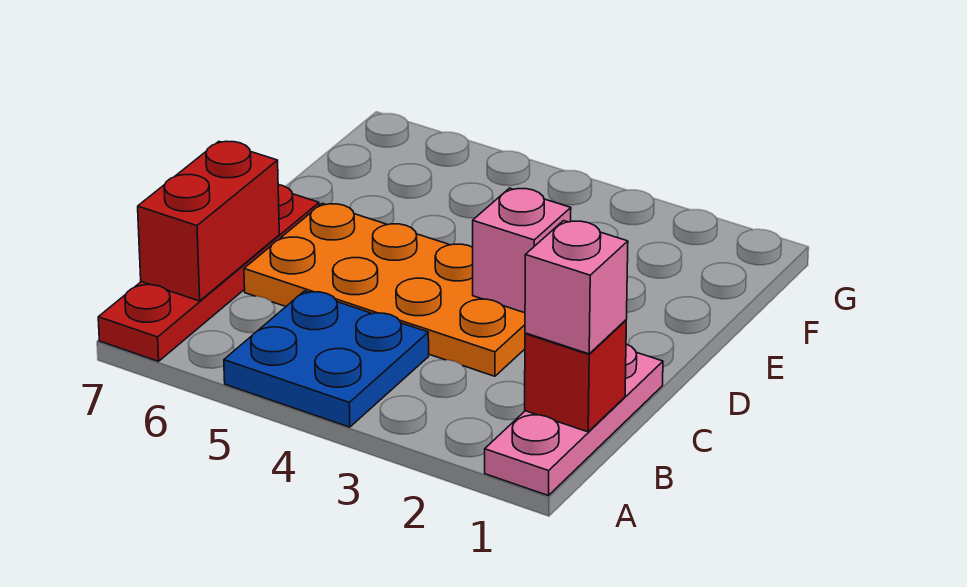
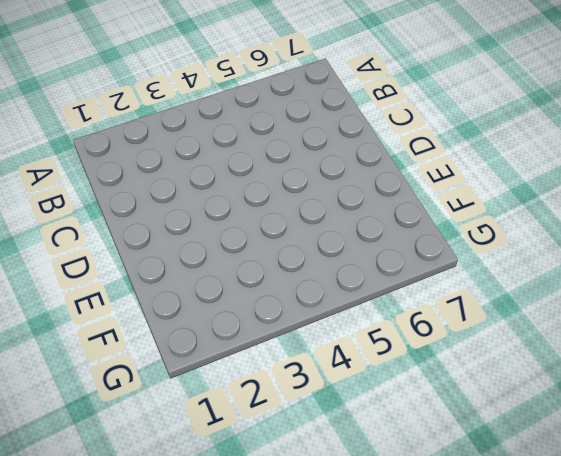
none -> pink plate A1:C1 level 1
none -> blue plate A4:B5 level 1

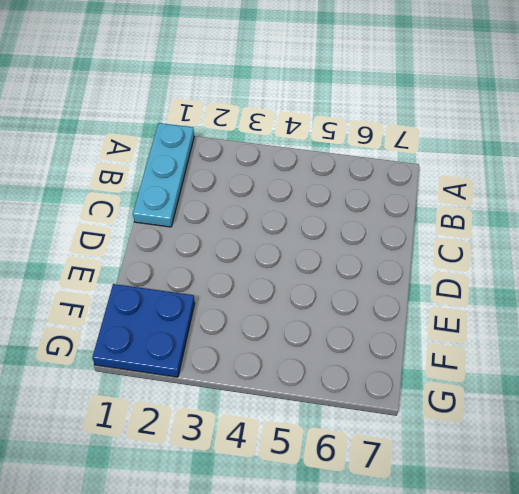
cyan plate A1:C1 level 1 -> pink plate A1:C1 level 1
blue plate F1:G2 level 1 -> blue plate A4:B5 level 1
none -> red plate A7:D7 level 1
none -> orange plate C3:D6 level 1

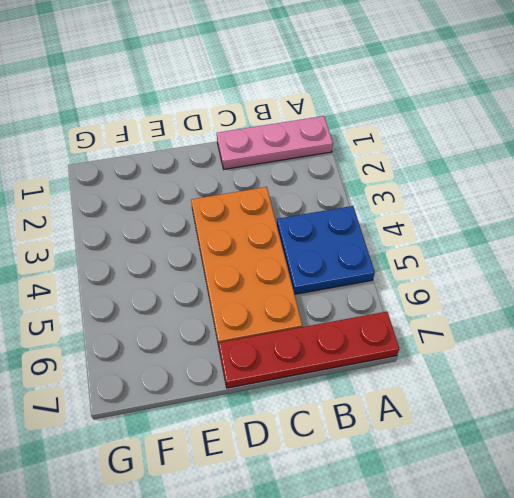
none -> red brick B1 level 2
none -> red brick B7:C7 level 2

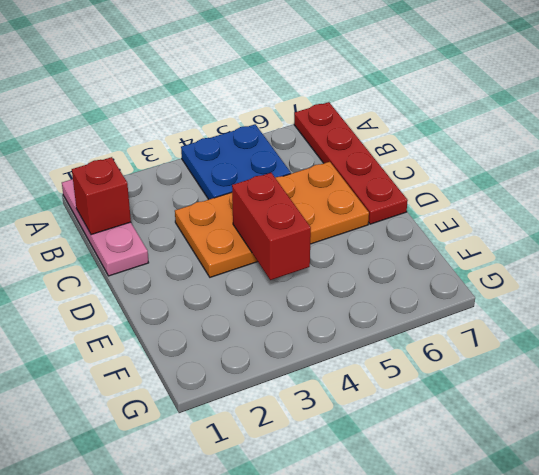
red brick D4:E4 level 2 -> red brick B7:C7 level 2
none -> pink brick D3 level 2
none -> pink brick B1 level 3

